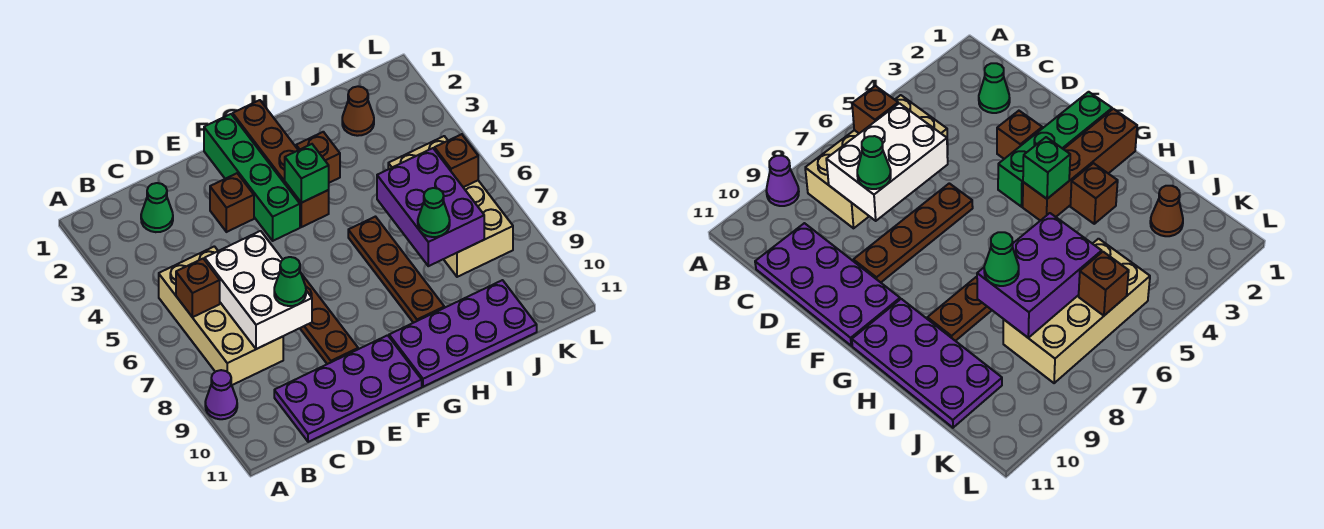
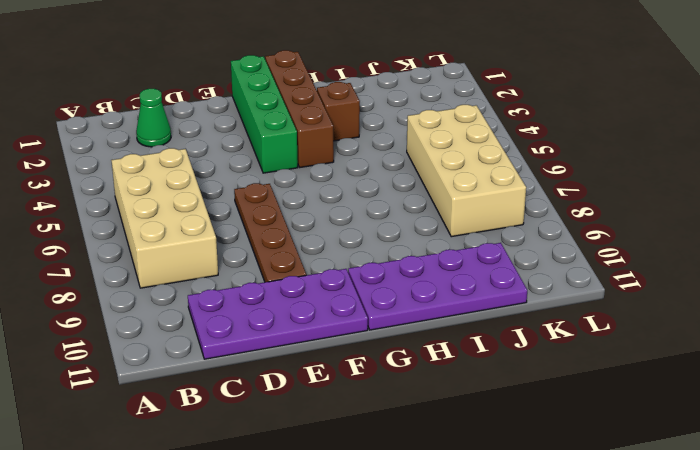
none -> purple cone A9 level 1
none -> brown brick E3 level 1
none -> brown plate H6:H9 level 1

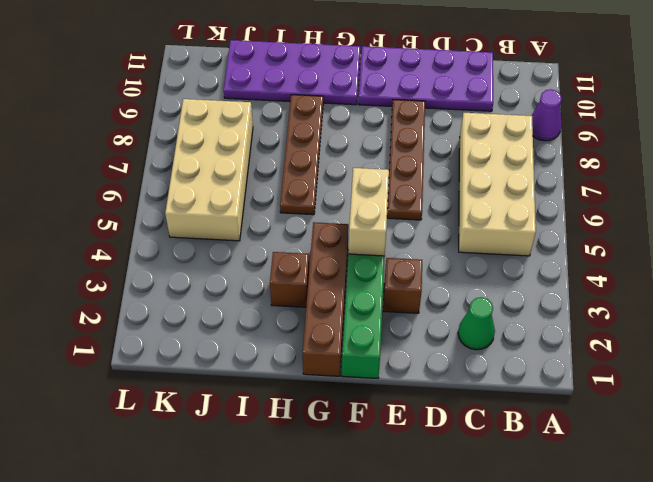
tan brick F4:F5 level 2 -> none
none -> brown cone J2 level 1
none -> brown brick B6 level 2
none -> white brick C6:D8 level 2

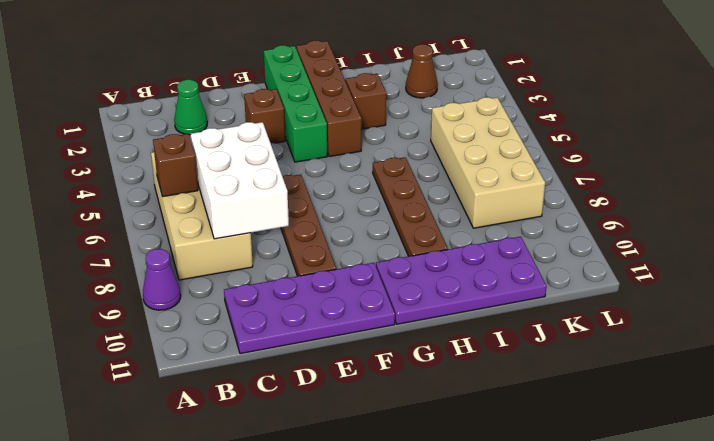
none -> green brick G4 level 2
none -> purple brick I6:J8 level 2
none -> brown brick K6 level 2

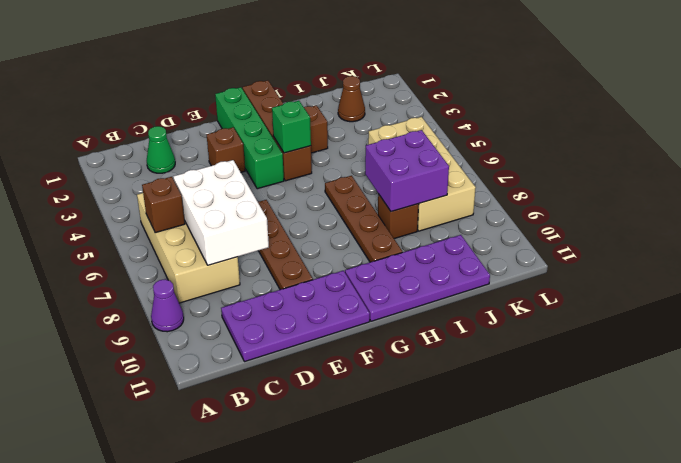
purple brick I7:J8 level 2 -> purple brick I6:J8 level 2
brown brick I8 level 1 -> brown brick K6 level 2
none -> green cone D8 level 3
none -> green cone I8 level 3

